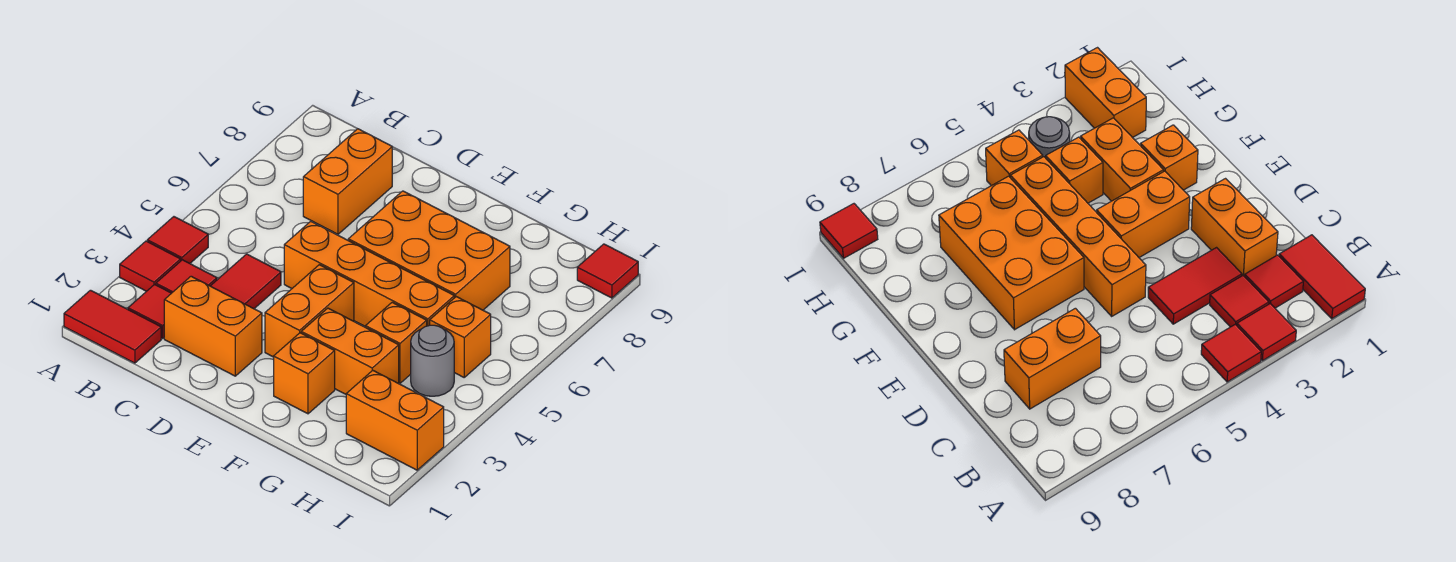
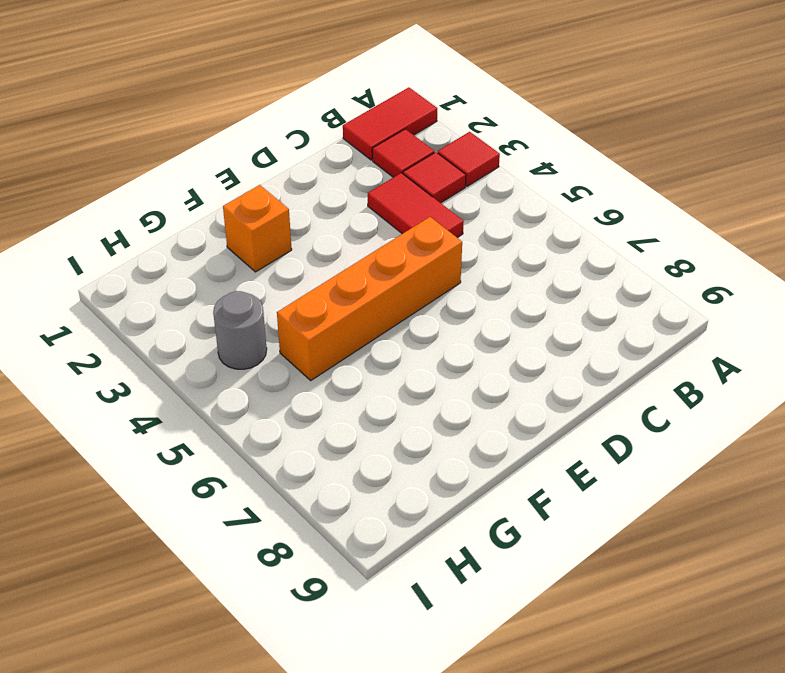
none -> red tile A4 level 1
none -> orange brick C2:D2 level 1
none -> orange brick C7:C8 level 1

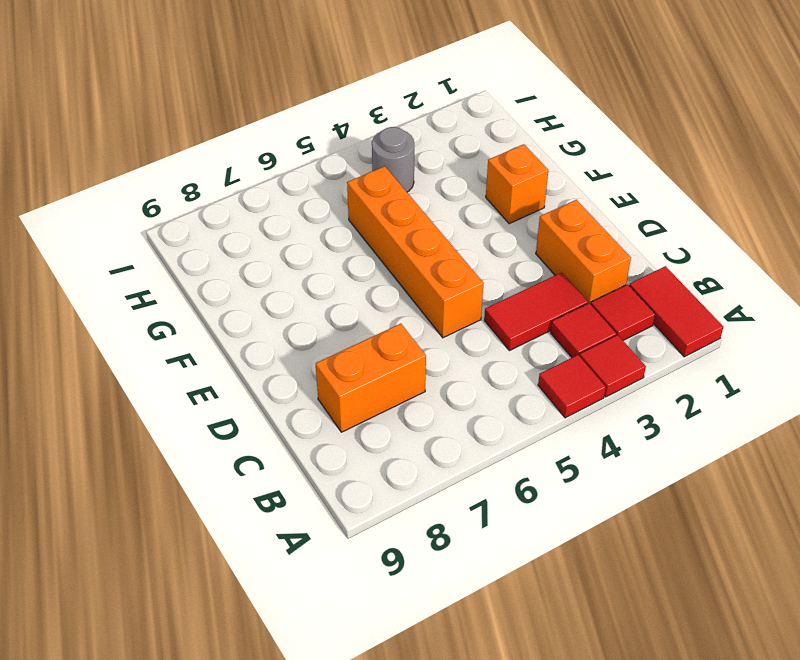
none -> orange brick E3:E4 level 1
none -> orange brick E6:G7 level 1
none -> orange brick F3:G3 level 1

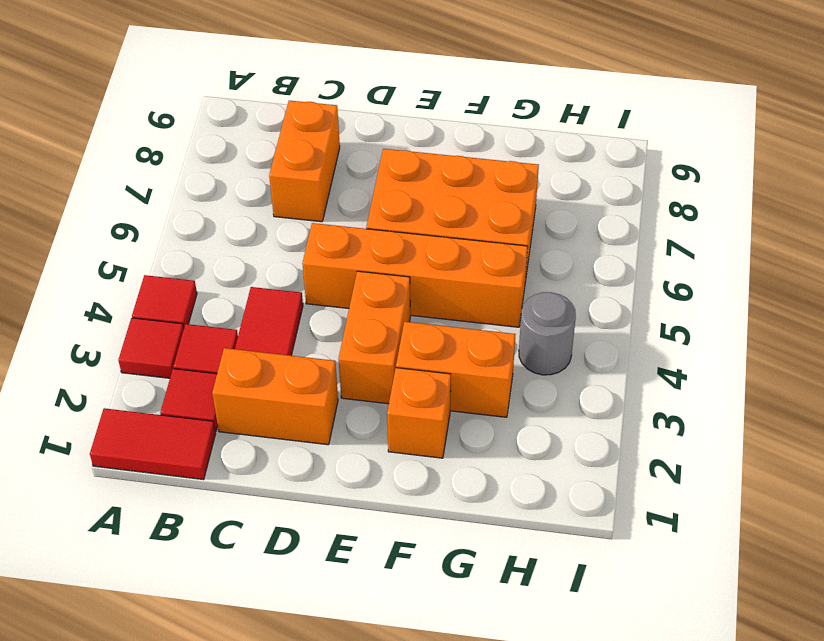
none -> orange brick G4 level 1
none -> orange brick H2:I2 level 1
none -> orange brick H5 level 1

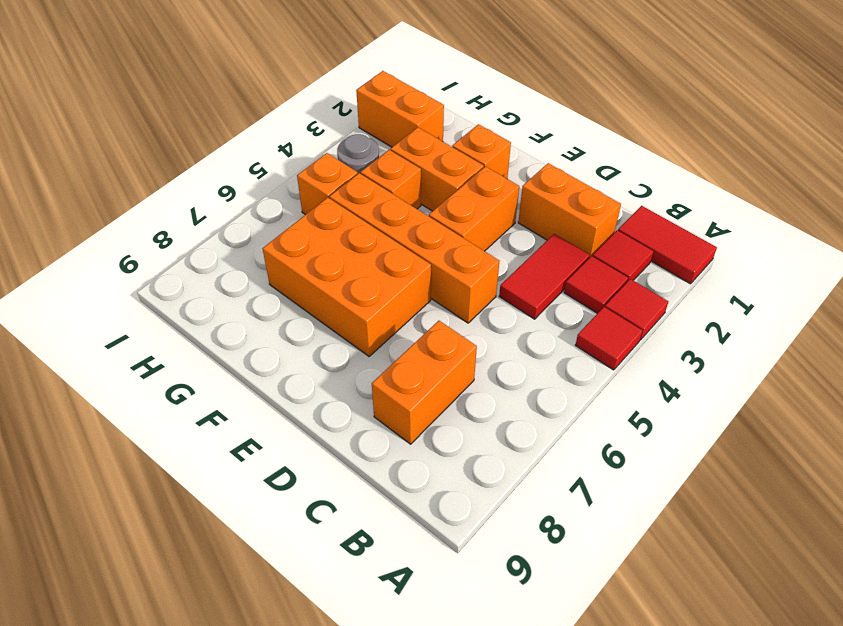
none -> red tile I9 level 1

